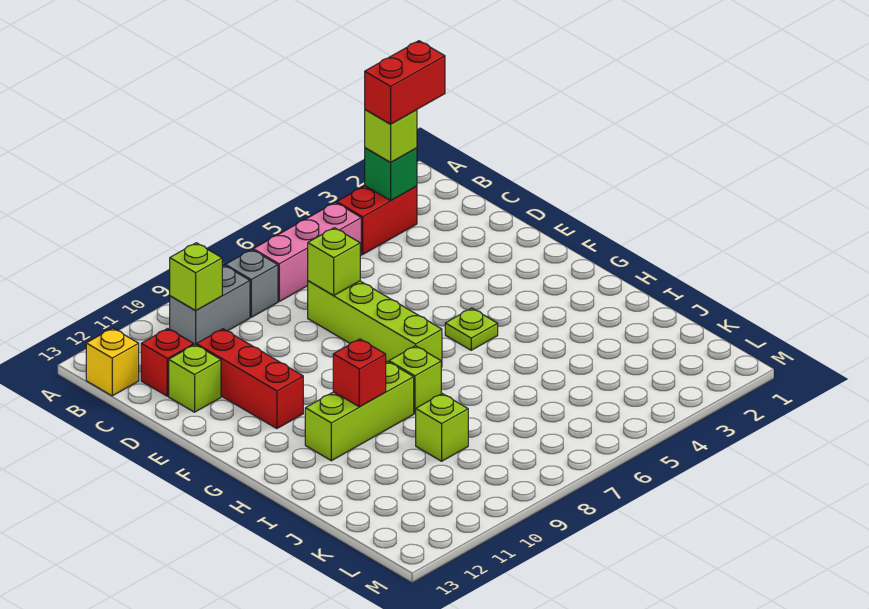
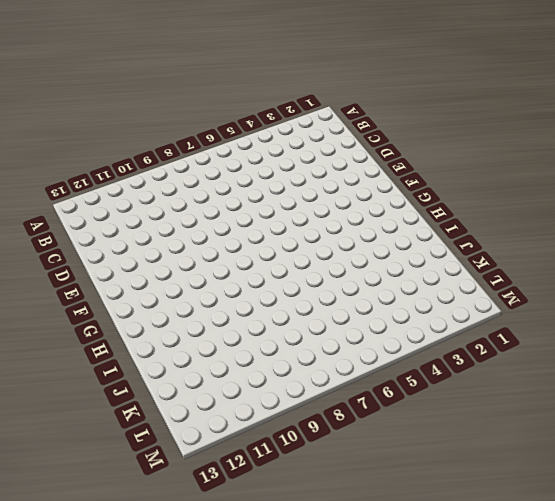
none -> red brick B3:B4 level 1
none -> pink brick B5:B7 level 1
none -> grey brick B8 level 1

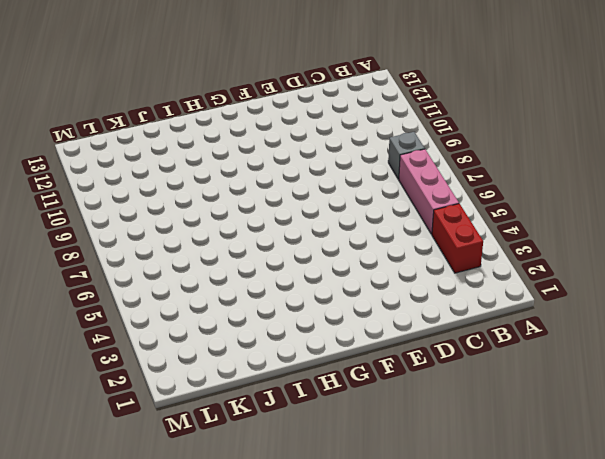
none -> grey brick B9:B10 level 1
none -> yellow brick B13 level 1
none -> red brick C12 level 1

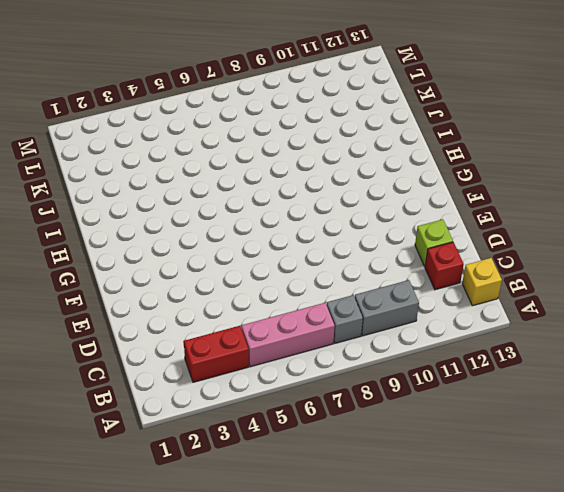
none -> lime brick D7:G7 level 1
none -> red brick D11:F11 level 1
none -> lime plate G5 level 1

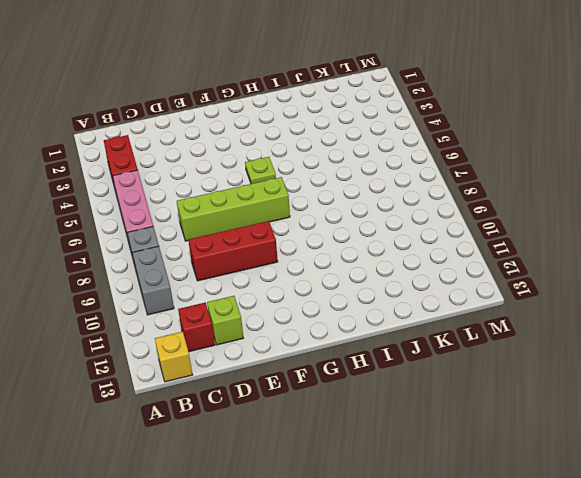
red brick D9:F9 level 1 -> red brick D11:F11 level 1
none -> lime brick H8 level 1
none -> lime brick H9:H11 level 1
none -> lime brick J9 level 1

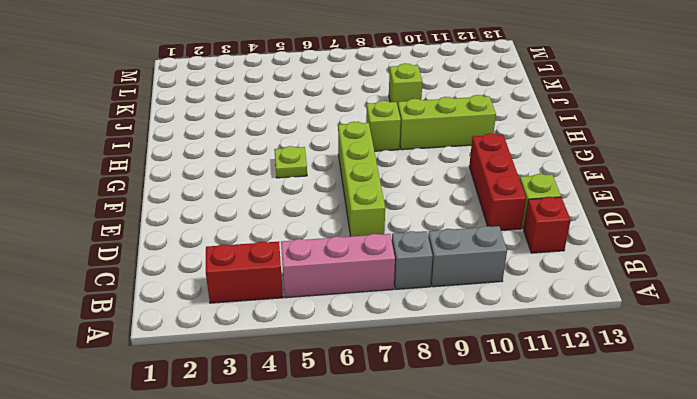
none -> yellow brick B13 level 1
none -> green brick B3 level 2
none -> lime brick B10 level 2

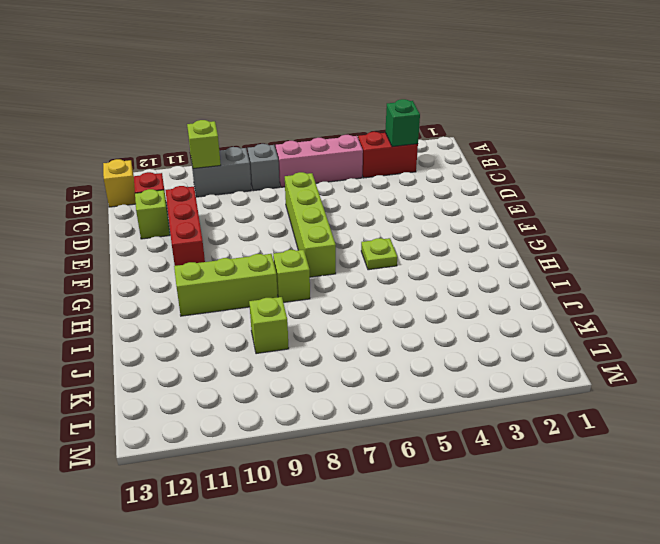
none -> lime brick D7 level 2
none -> red brick H10 level 2
none -> lime brick B3 level 3

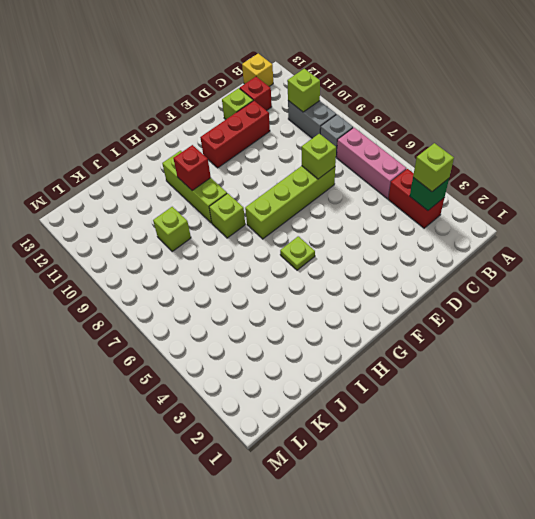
none -> red brick B2:B3 level 4

